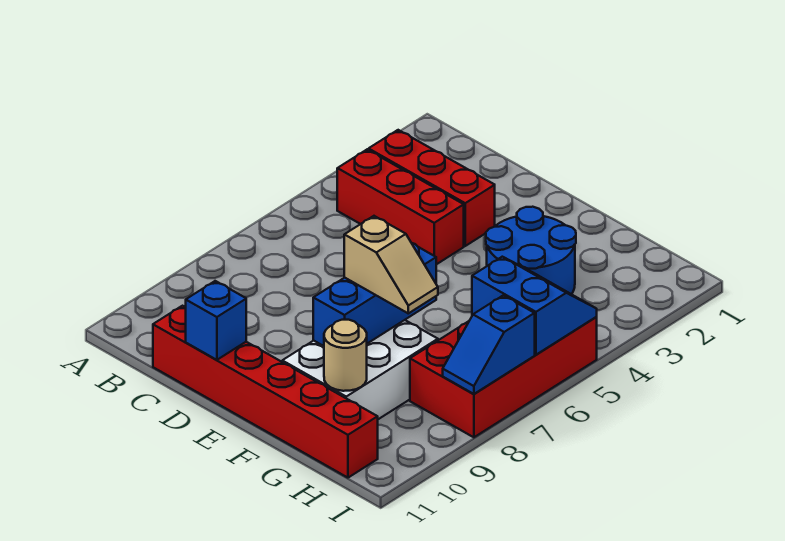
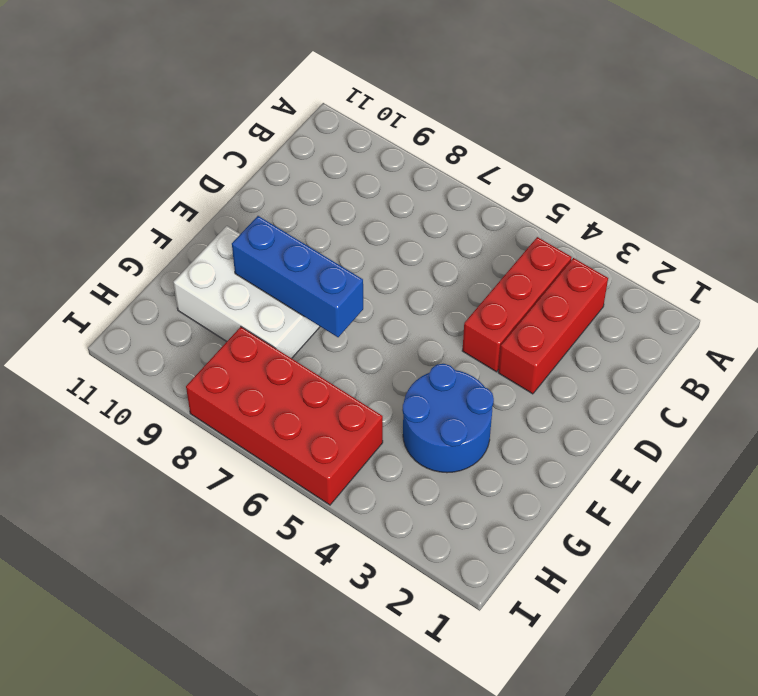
none -> red brick C11:H11 level 1
none -> blue brick D11 level 2
none -> tan round brick G10 level 2

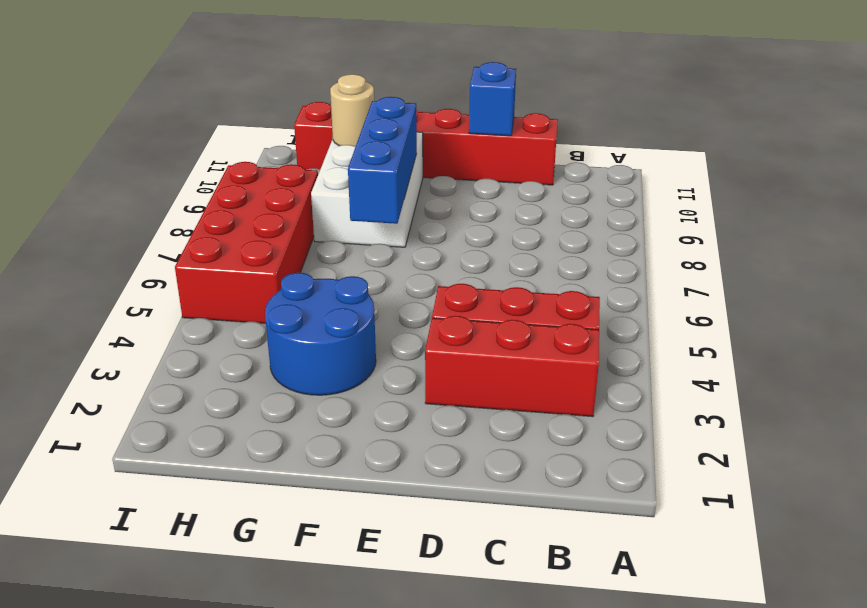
none -> blue slope H5:I6 level 2 top 6
none -> blue slope I7:I8 level 2 top 7
none -> tan slope F8:G8 level 3 top F

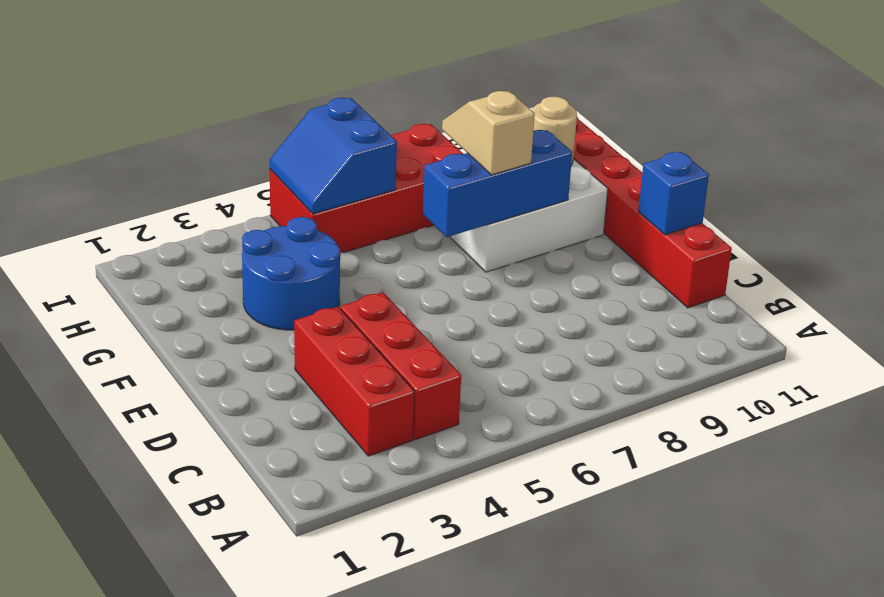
none -> blue slope I7:I8 level 2 top 7

